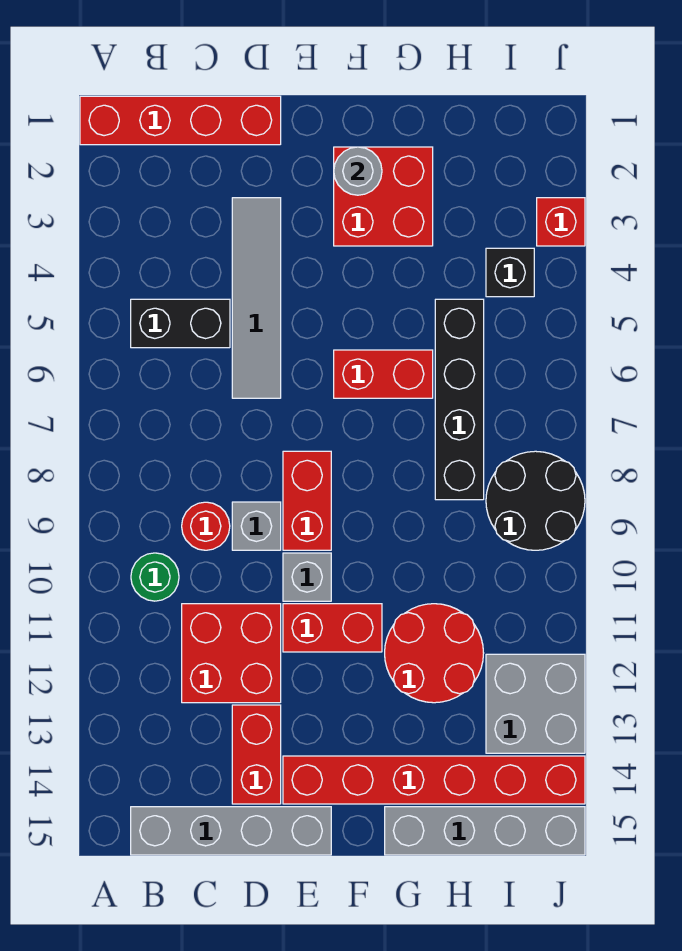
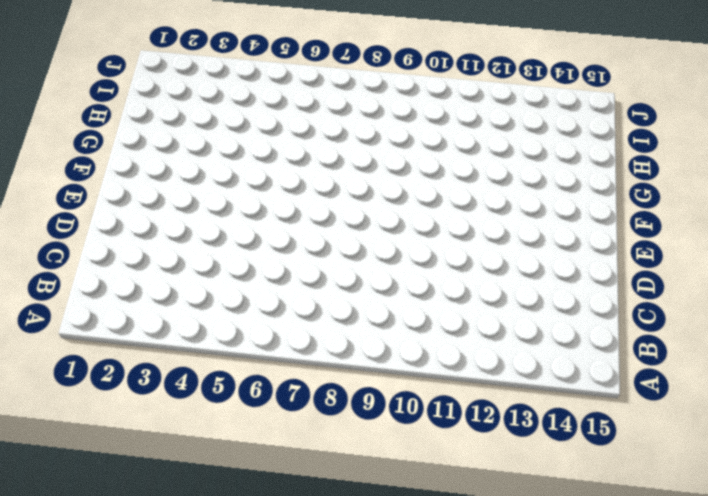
none -> red brick A1:D1 level 1
none -> black brick B5:C5 level 1
none -> green round brick B10 level 1

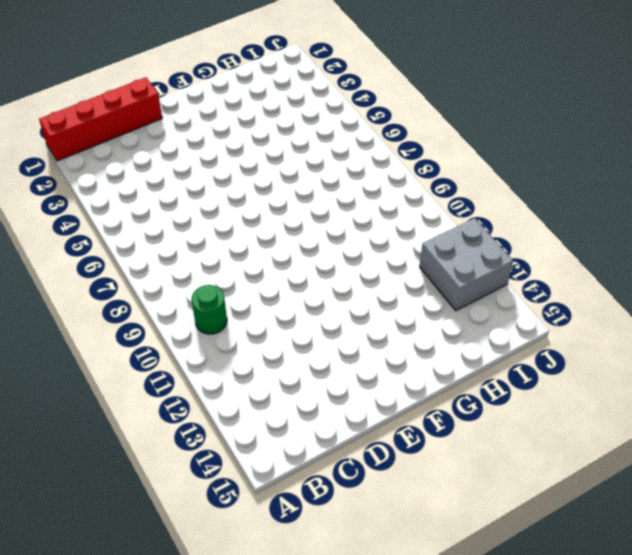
none -> black brick B5:C5 level 1
none -> grey brick B15:E15 level 1
none -> red round brick C9 level 1

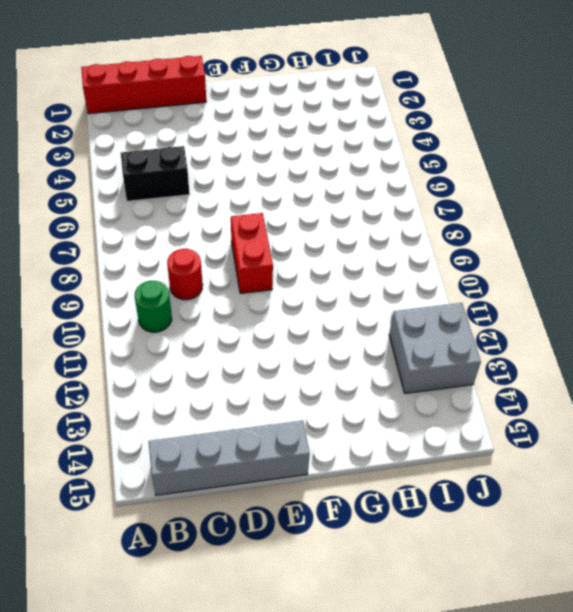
none -> red brick C11:D12 level 1
none -> grey tile D3:D6 level 1
none -> grey brick D9 level 1

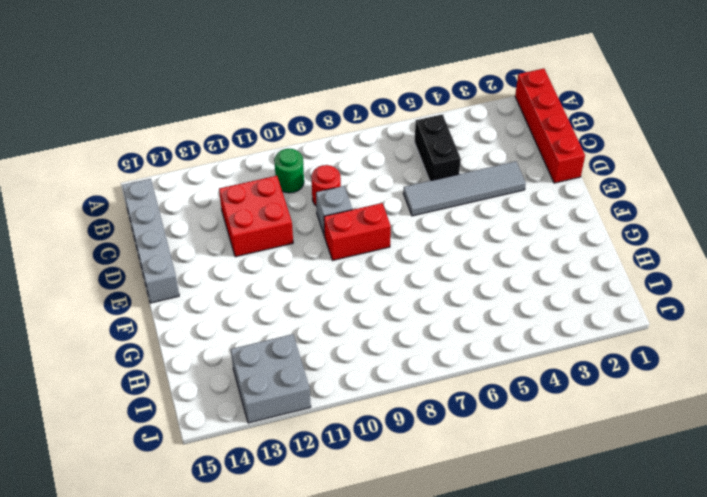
none -> red brick D13:D14 level 1
none -> grey brick E10 level 1
none -> red brick E11:F11 level 1

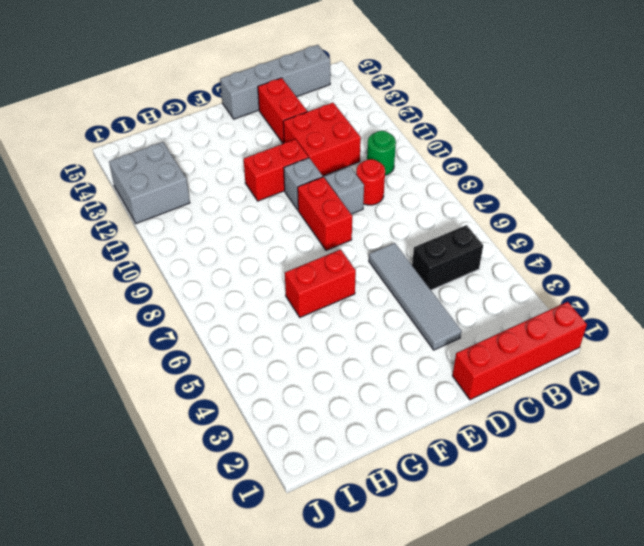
none -> red brick E14:J14 level 1
none -> red brick F2:G3 level 1
none -> red round brick G11:H12 level 1

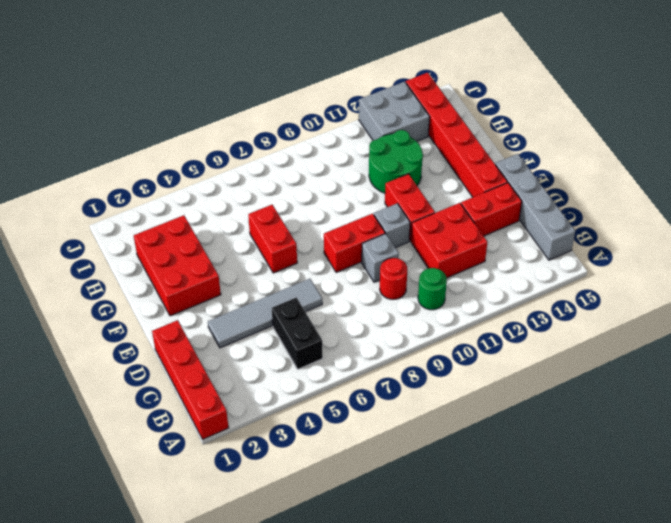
red brick F2:H3 level 1 -> red brick F2:G3 level 1
green round brick G11:H12 level 1 -> red round brick G11:H12 level 1
none -> grey brick G15:J15 level 1
none -> black brick H5:H8 level 1
none -> black brick I4 level 1

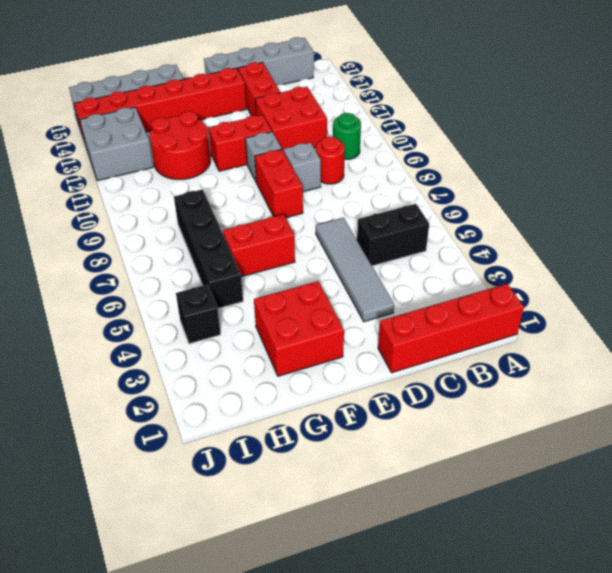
none -> black round brick I8:J9 level 1
none -> red brick J3 level 1
none -> grey round brick F2 level 2

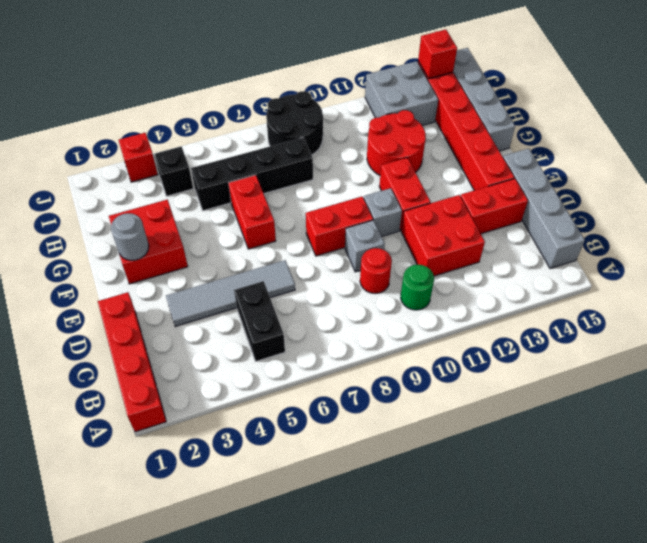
red brick J14 level 2 -> none

